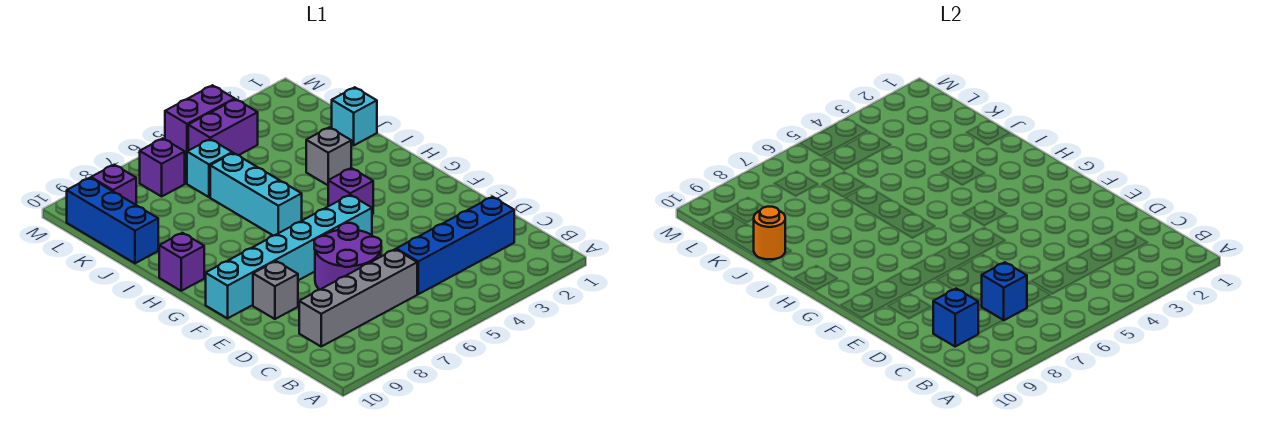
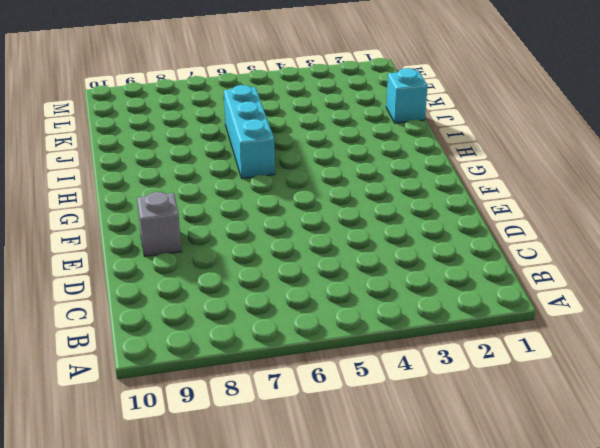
none -> blue brick C2:C5 level 1
none -> grey brick C6:C9 level 1
none -> purple round brick D6:E7 level 1

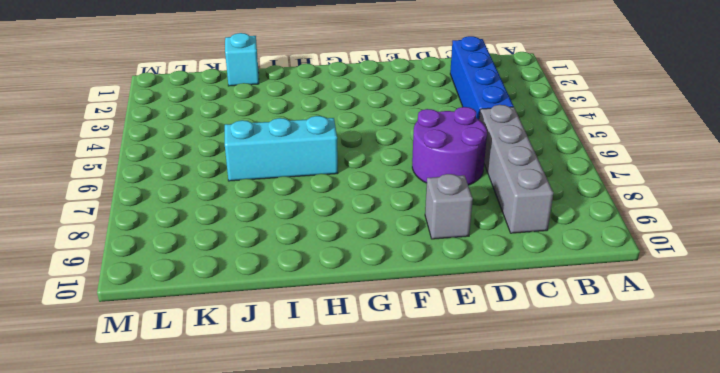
none -> cyan brick F5:F10 level 1
none -> purple brick G4 level 1
none -> purple brick H10 level 1

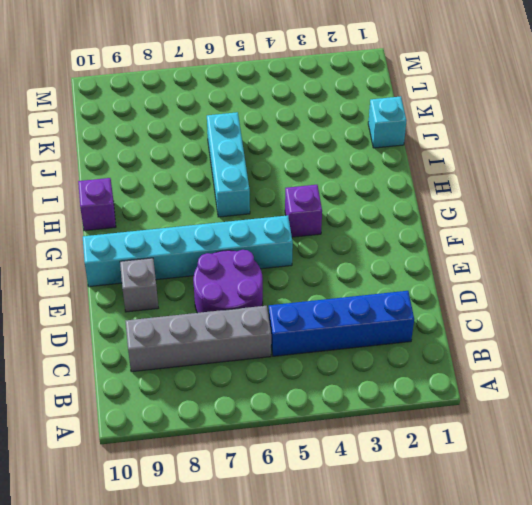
none -> grey brick I3 level 1
none -> blue brick J10:L10 level 1
none -> cyan brick K6 level 1

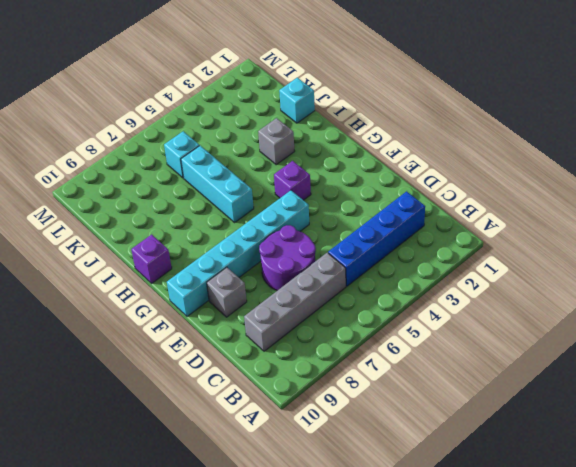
none -> blue brick J10:L10 level 1
none -> purple brick L4:L5 level 1
none -> purple brick L7 level 1

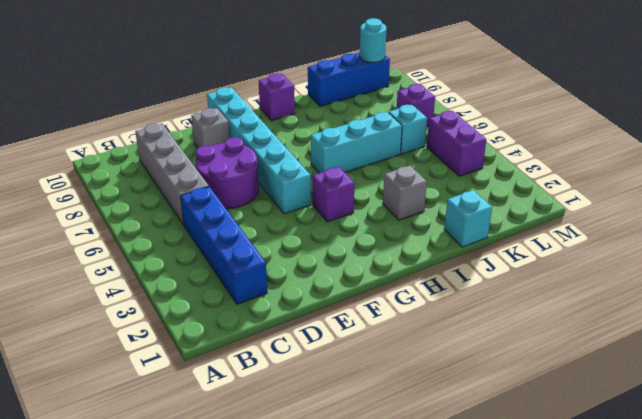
cyan round brick L10 level 2 -> none
none -> purple brick L9 level 1
none -> purple brick M4:M5 level 1
none -> blue brick C7 level 2

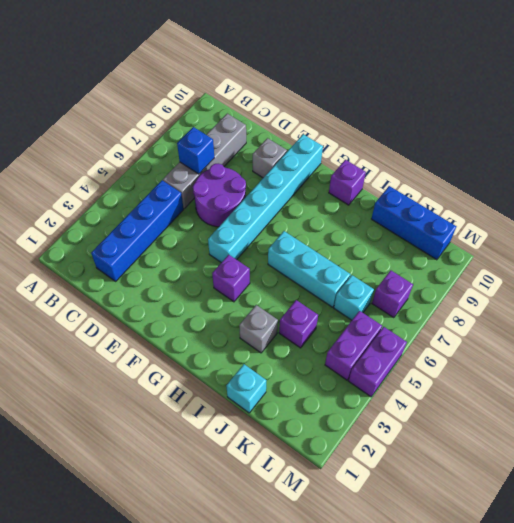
purple brick J4 level 1 -> purple brick L9 level 1
none -> blue brick C9 level 2
none -> orange round brick J10 level 2

